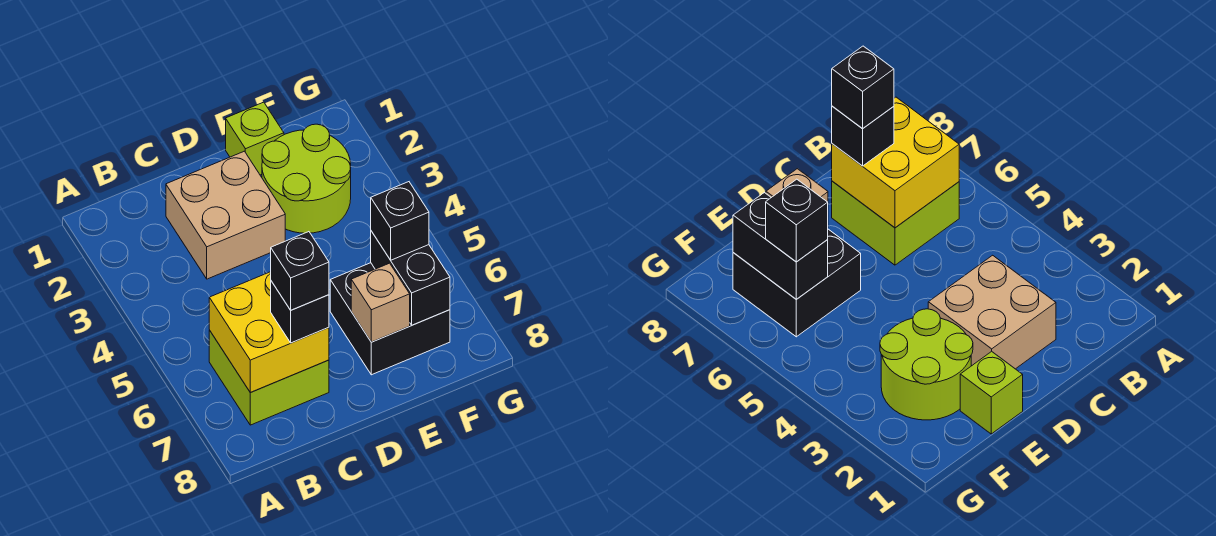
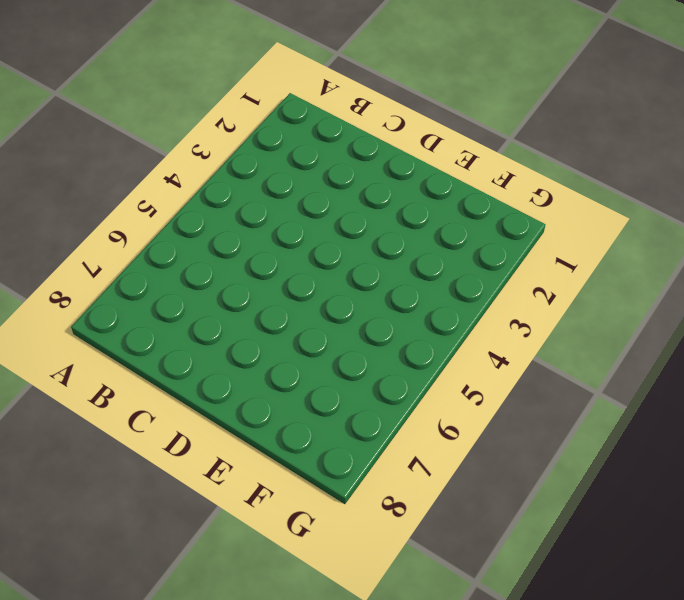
none -> lime brick B6:C7 level 1
none -> tan brick C2:D3 level 1

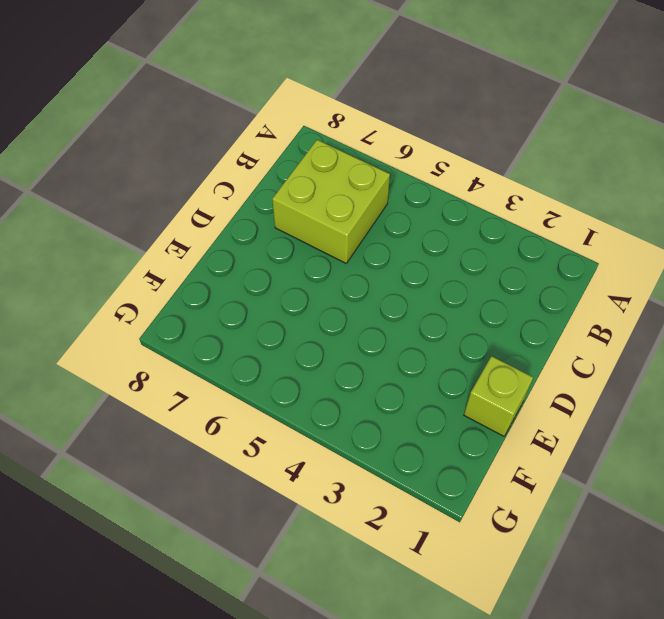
none -> tan brick C2:D3 level 1
none -> lime round brick E2:F3 level 1

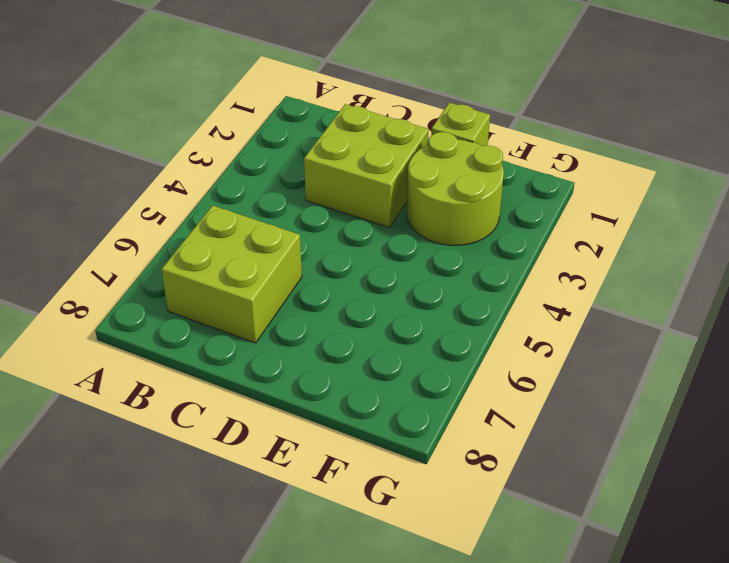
lime brick C2:D3 level 1 -> tan brick C2:D3 level 1
none -> black brick E6:F7 level 1
none -> yellow brick B6:C7 level 2

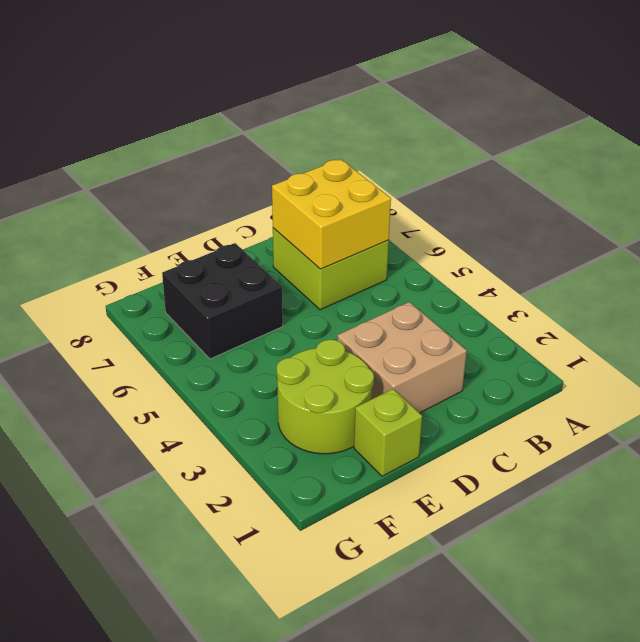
none -> tan brick E7 level 2
none -> black brick F6:F7 level 2

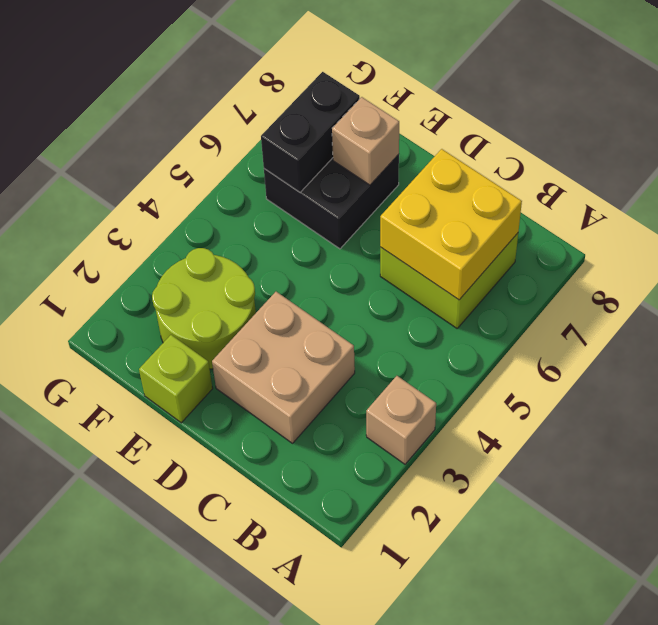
tan brick A3 level 1 -> none
none -> black brick C7 level 3
none -> black brick F6 level 3

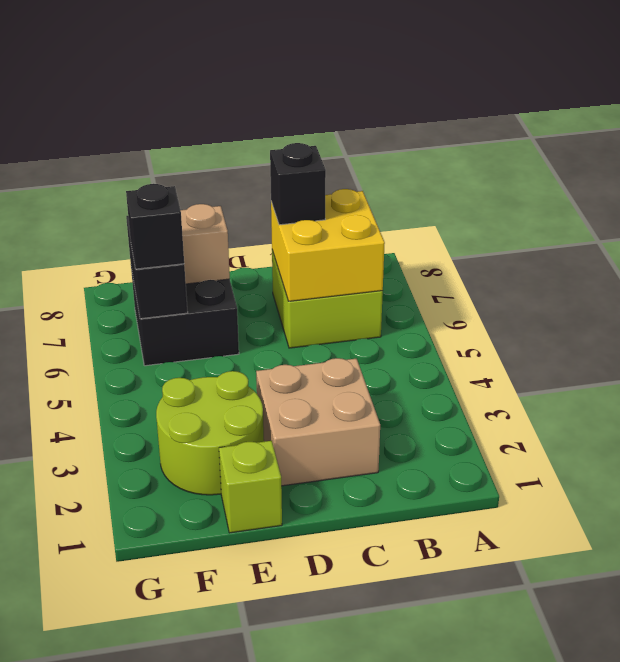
none -> black brick C7 level 4

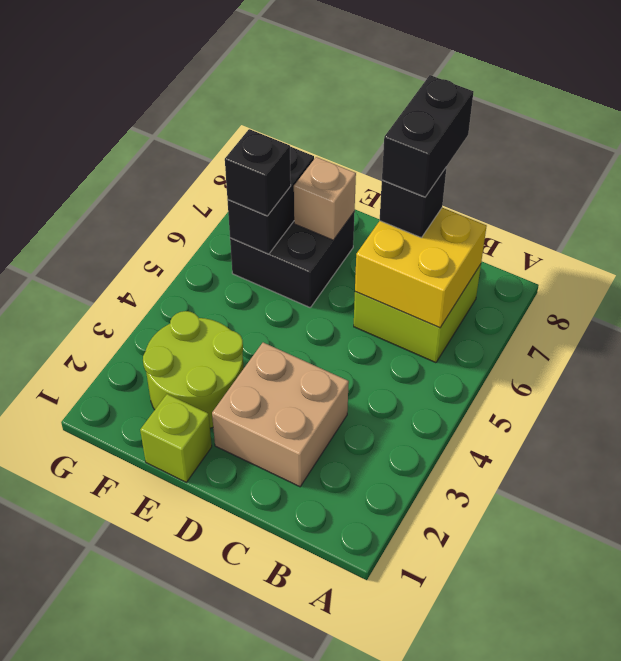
black brick C7:C8 level 4 -> black brick C7 level 4

